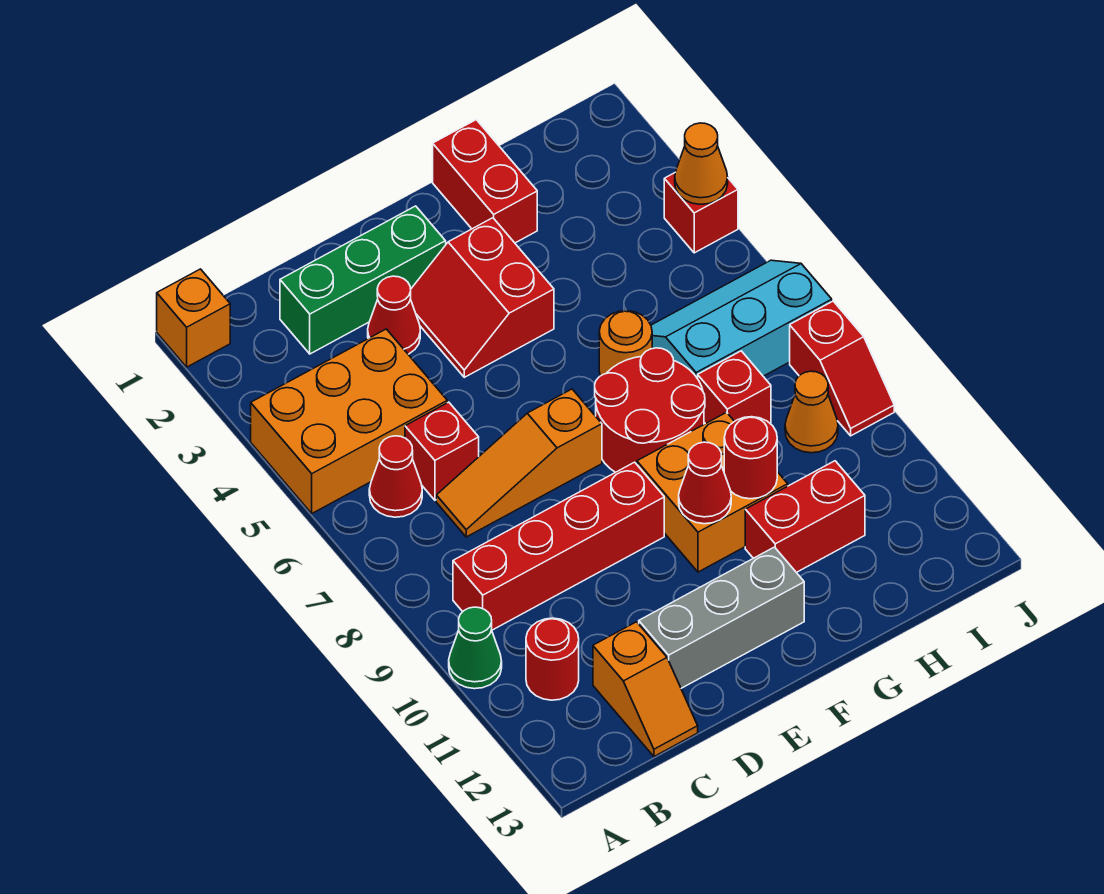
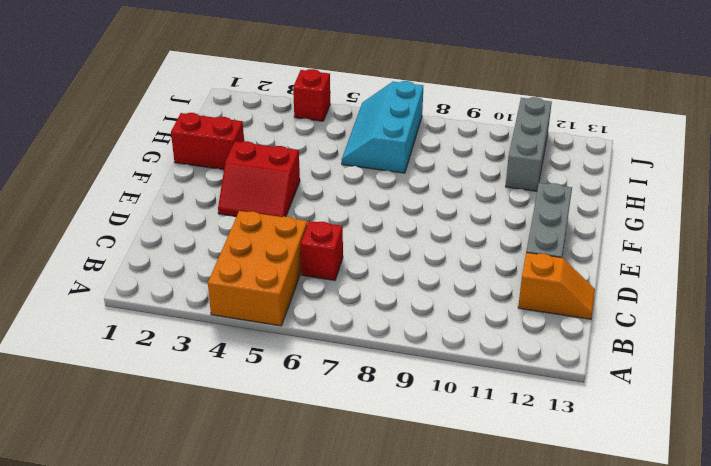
grey brick H11:J11 level 1 -> red brick G11:H11 level 1
none -> orange brick A1 level 1
none -> green cone A10 level 1
none -> red cone B6 level 1

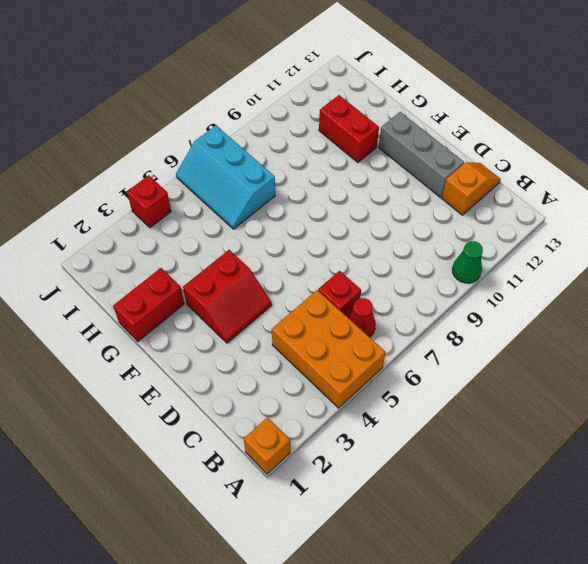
none -> red brick B9:E9 level 1
none -> red round brick B11 level 1
none -> green brick C2:E2 level 1

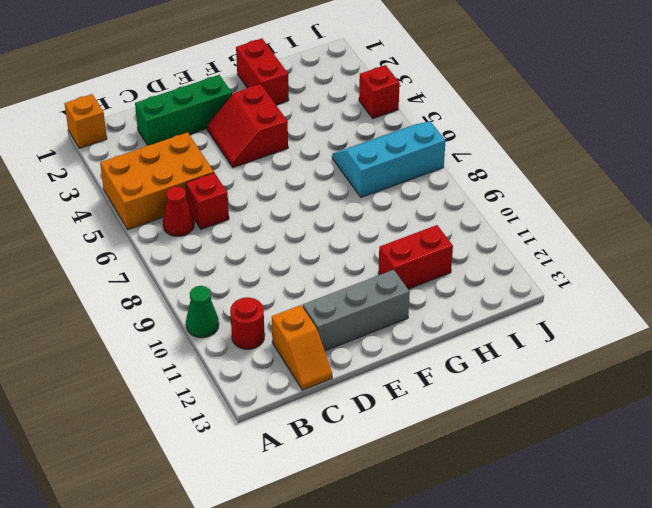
none -> red brick B9:E9 level 1
none -> orange slope C7:E7 level 1 top E
none -> red cone D3 level 1

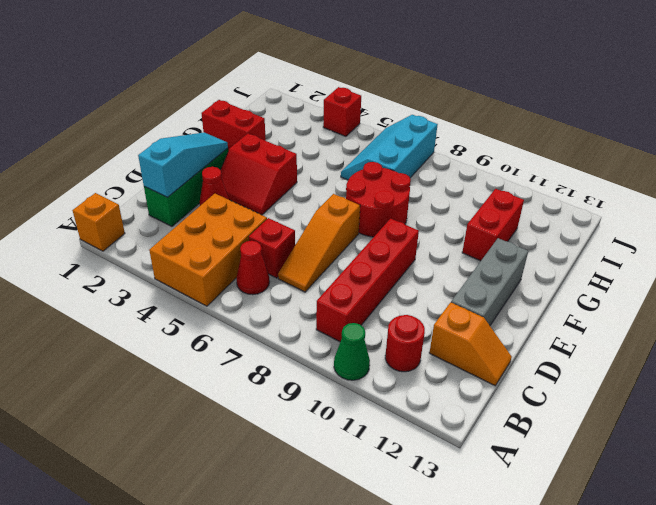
cyan slope C2:E2 level 2 top C -> none
none -> orange brick F9:G10 level 1
none -> orange round brick G6 level 1
none -> red brick H8 level 1

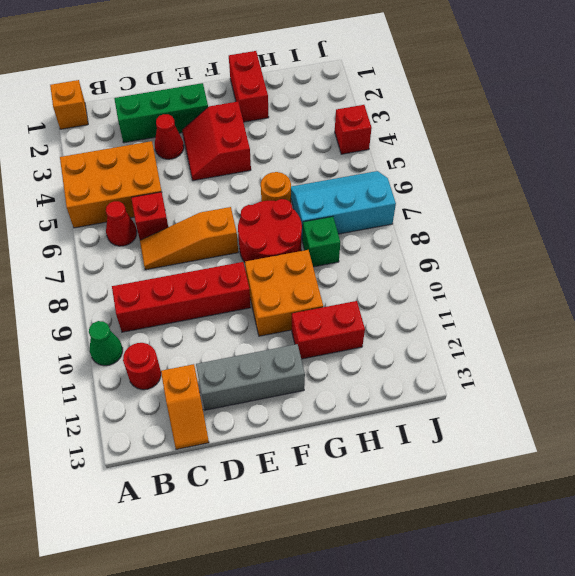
green brick H8 level 1 -> red brick H8 level 1
none -> orange cone I9 level 1
none -> red slope J8:J9 level 1 top 8
none -> red cone F10 level 2

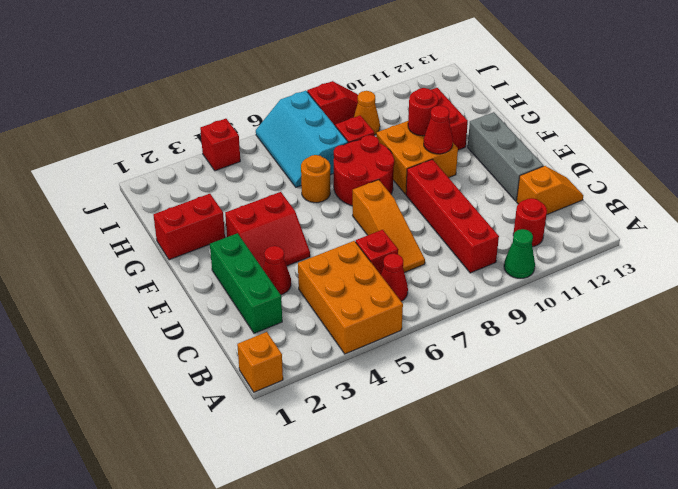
none -> orange cone J4 level 2

